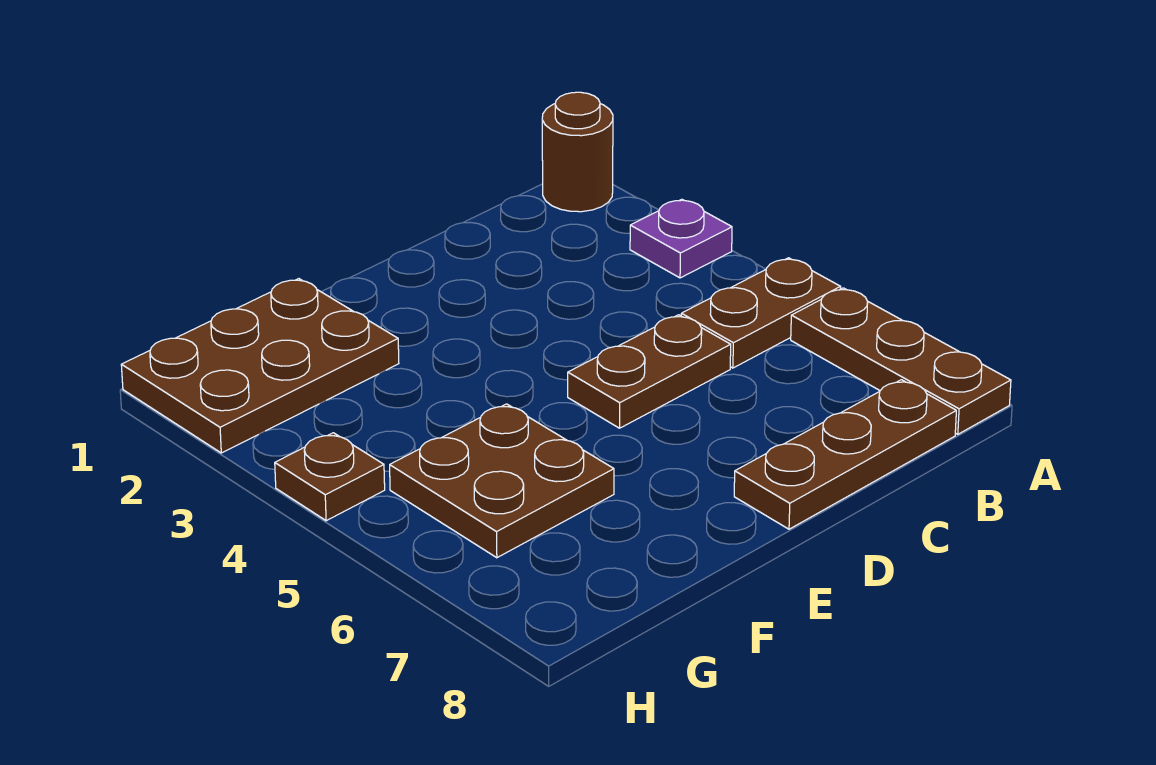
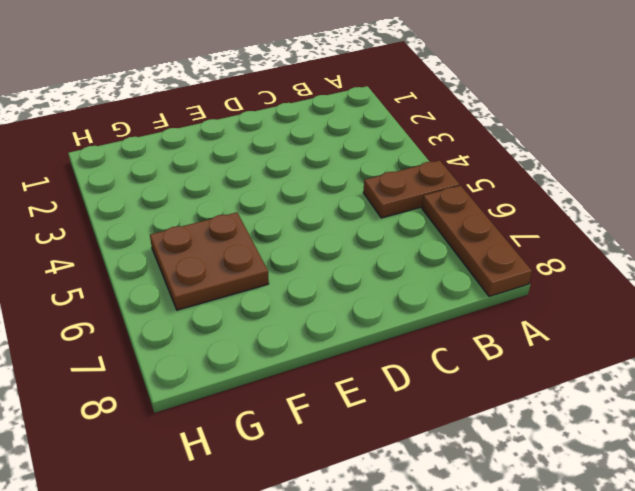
none -> brown round brick A1 level 1
none -> purple plate A3 level 1

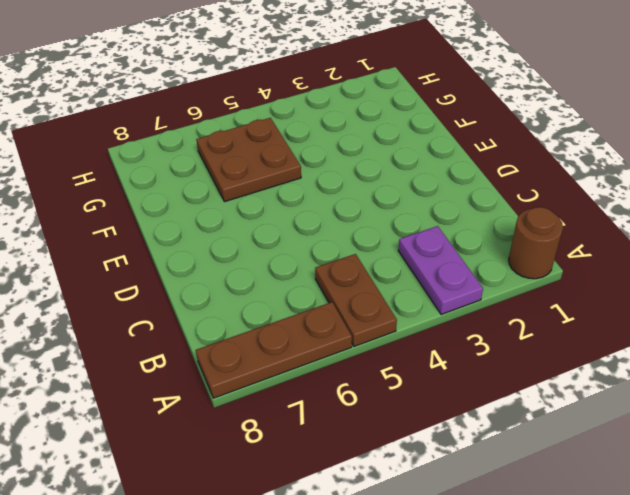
purple plate A3:B3 level 1 -> purple plate A3 level 1
none -> brown plate B8:D8 level 1
none -> brown plate C5:D5 level 1

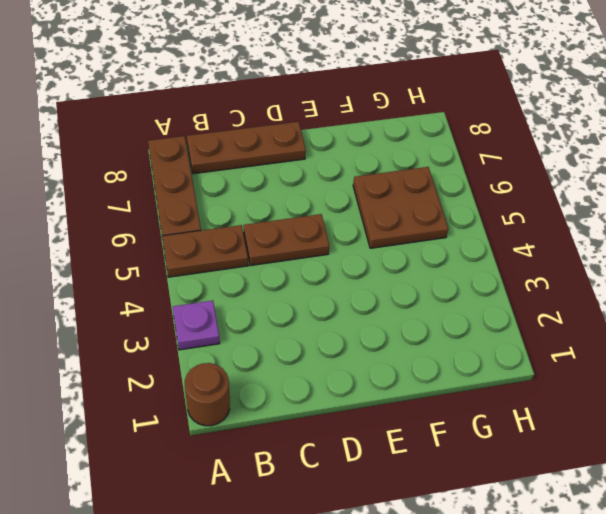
none -> brown plate F1:H2 level 1
none -> brown plate H4 level 1

